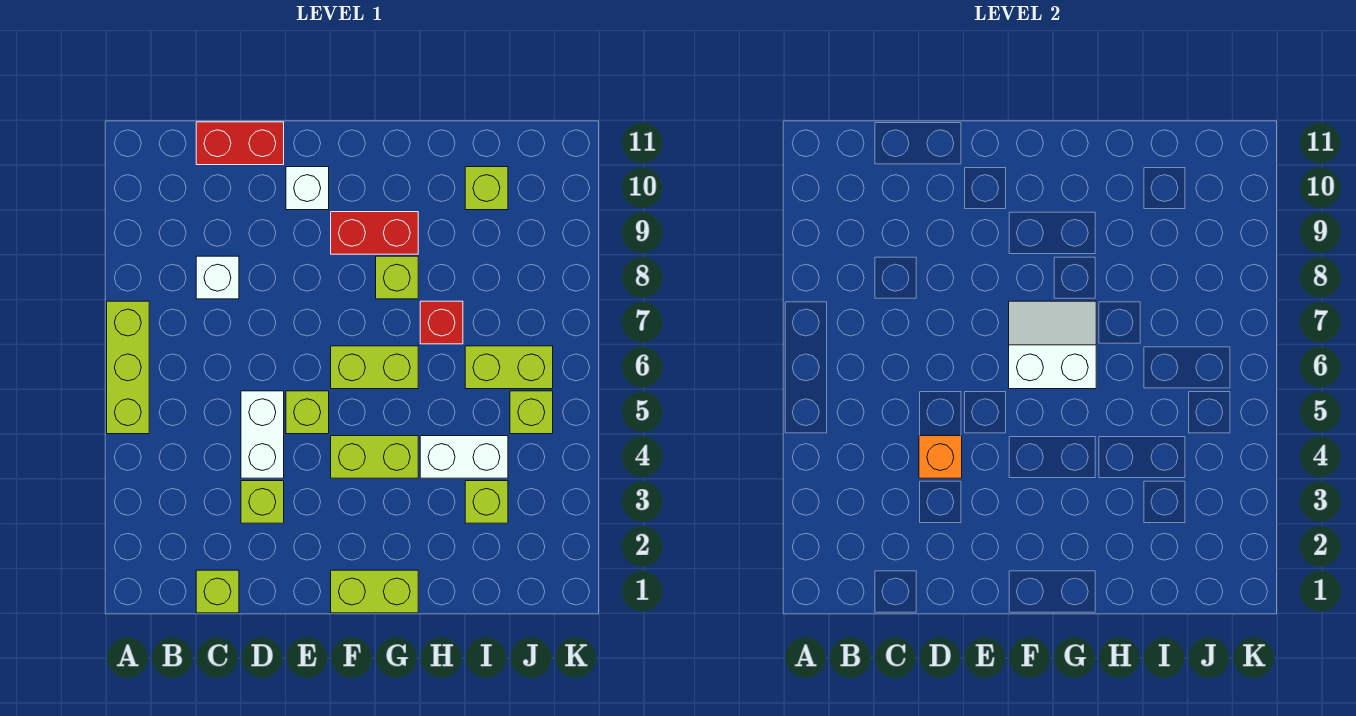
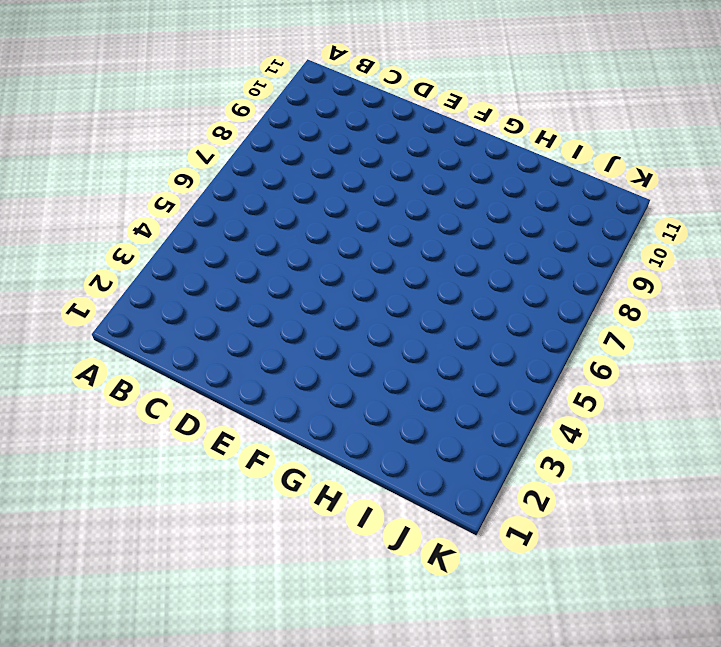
none -> lime brick A5:A7 level 1
none -> lime brick C1 level 1
none -> white brick C8 level 1

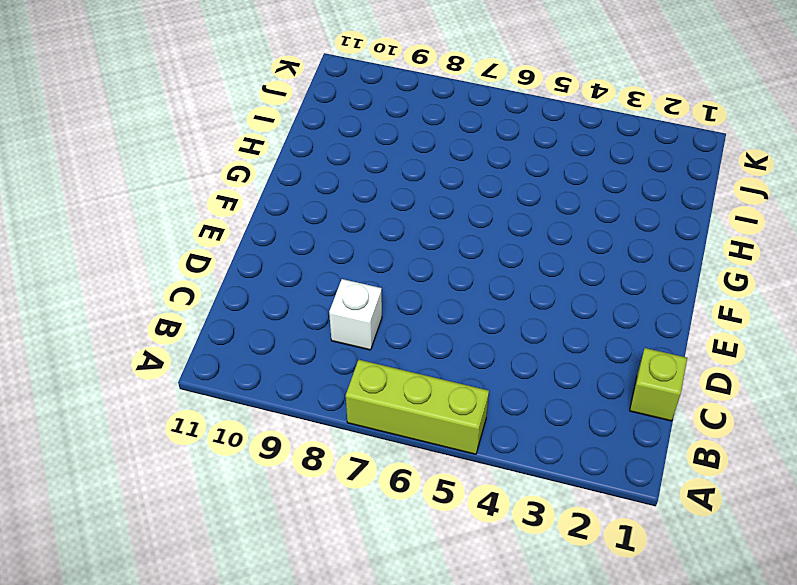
none -> red brick C11:D11 level 1
none -> lime brick D3 level 1
none -> white brick D4:D5 level 1

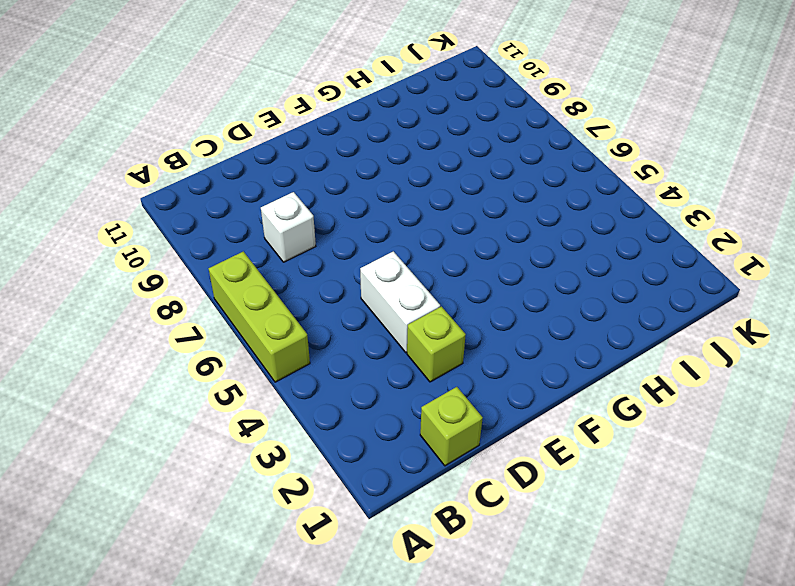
none -> red brick C11:D11 level 1
none -> lime brick E5 level 1
none -> white brick E10 level 1

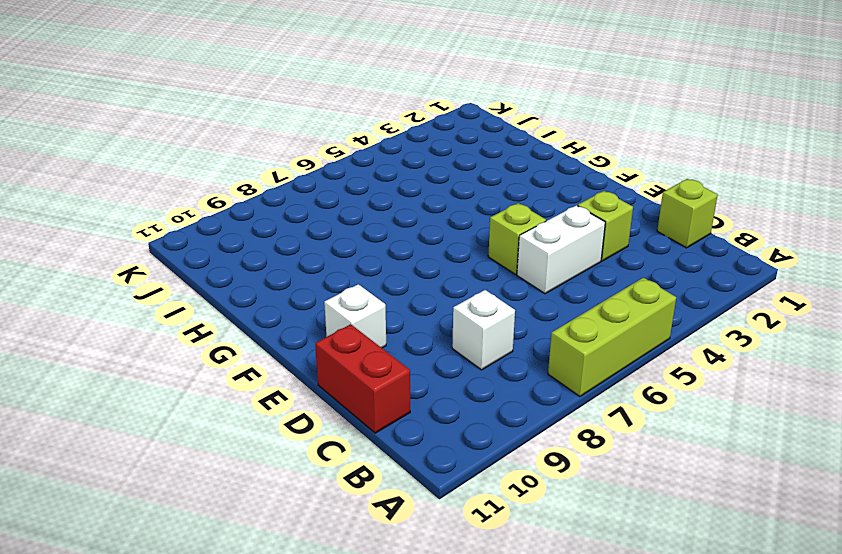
none -> lime brick F1:G1 level 1
none -> lime brick F4:G4 level 1
none -> lime brick F6:G6 level 1

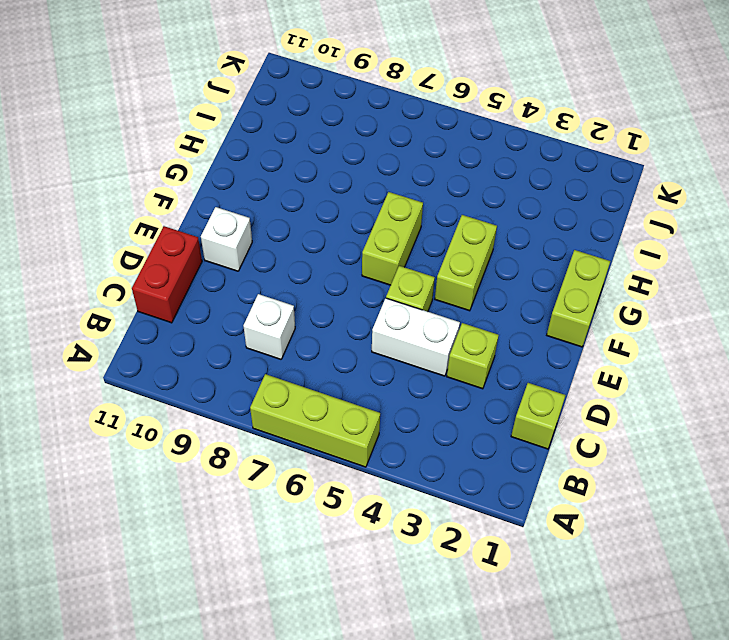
none -> red brick F9:G9 level 1
none -> lime brick G8 level 1
none -> white brick H4:I4 level 1

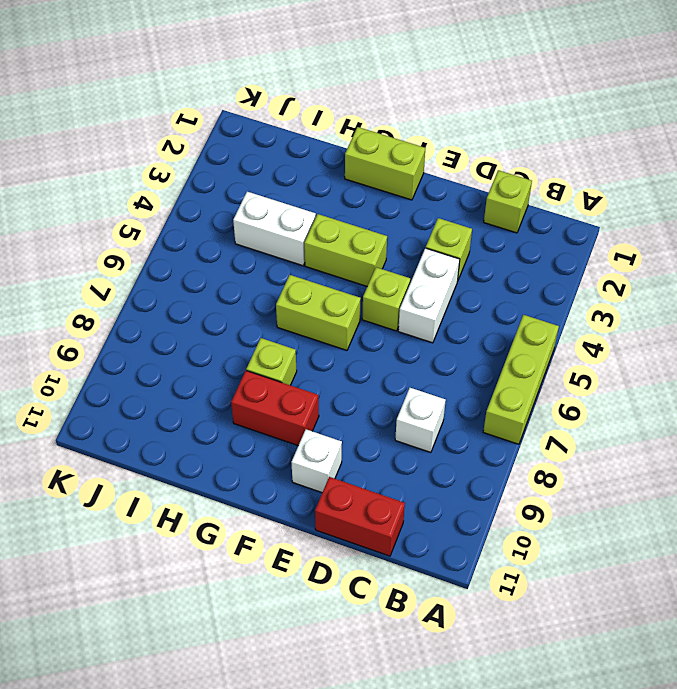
none -> red brick H7 level 1
none -> lime brick I3 level 1
none -> lime brick I6:J6 level 1

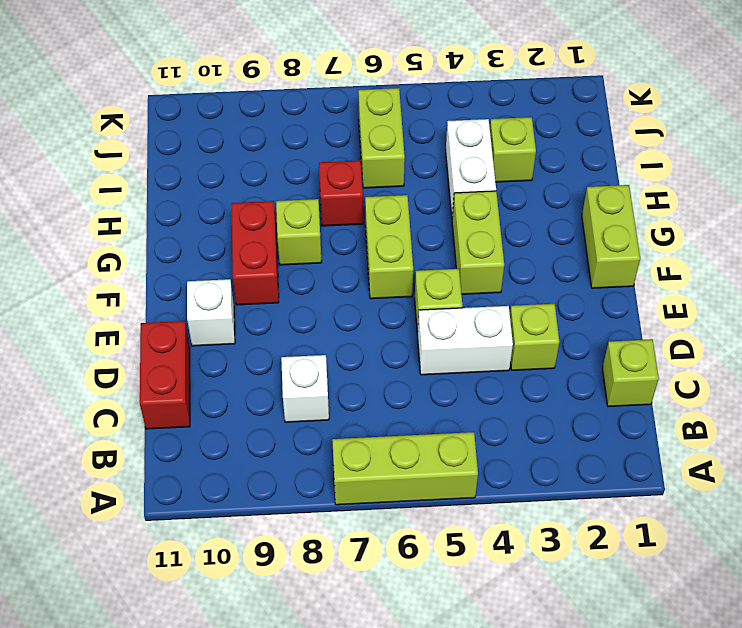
none -> lime brick I10 level 1
none -> lime brick J5 level 1
none -> orange brick D4 level 2

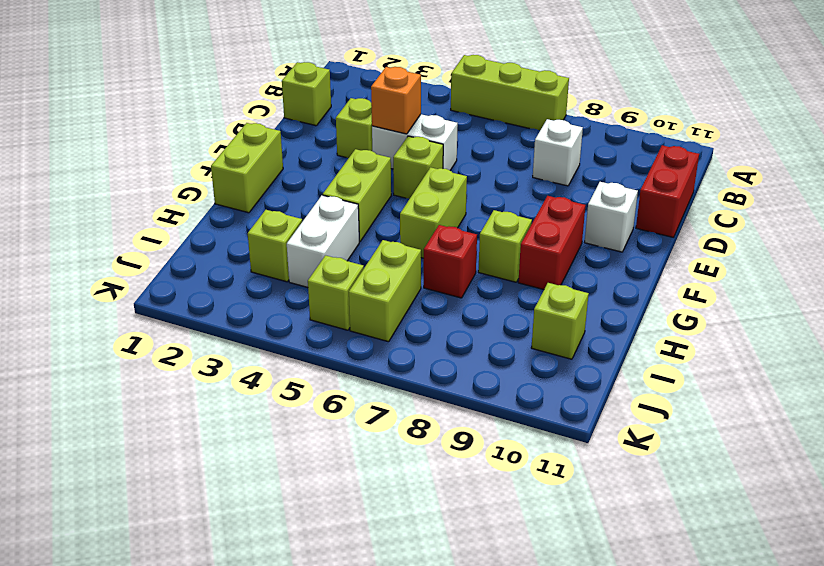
none -> white slope F6:G7 level 2 top 6

